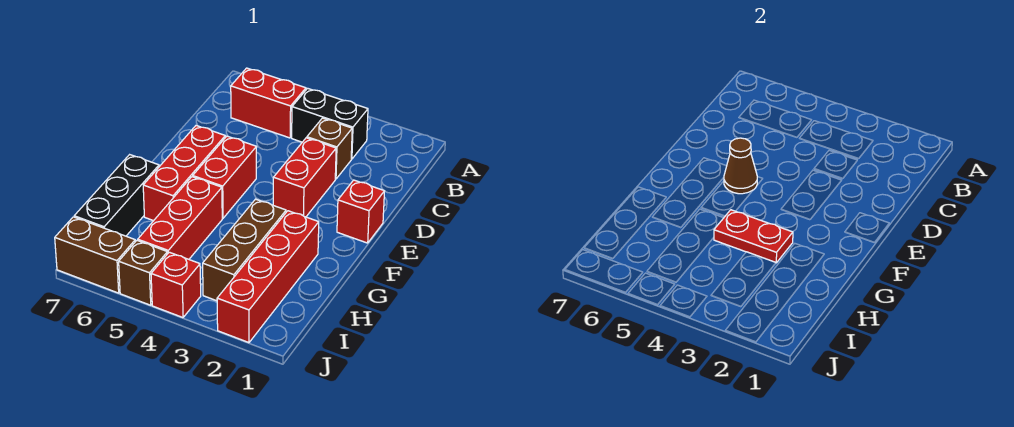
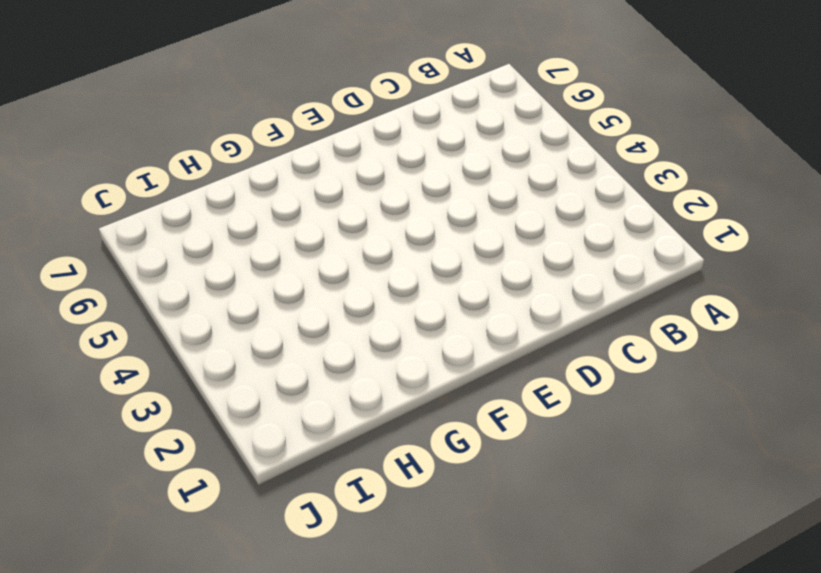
none -> black brick B3:B4 level 1
none -> red brick B5:B6 level 1
none -> brown brick C3 level 1

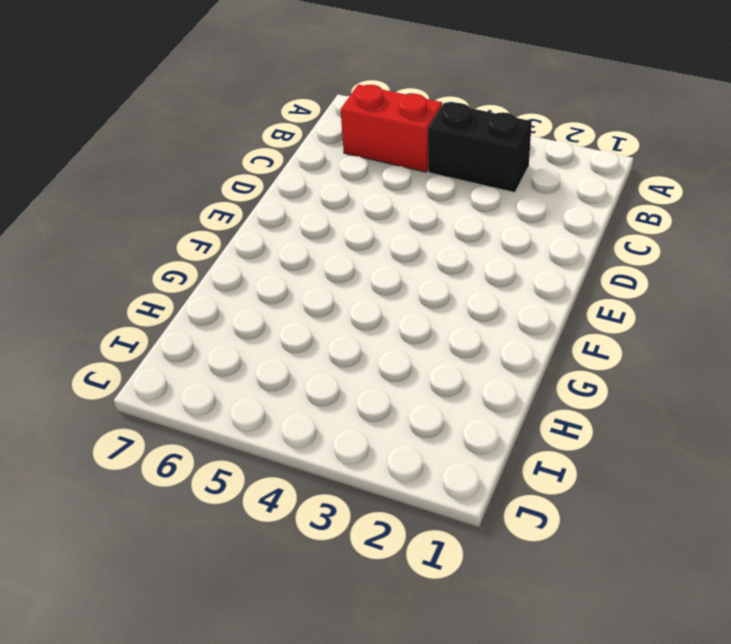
none -> brown brick C3 level 1
none -> red brick D3:E3 level 1
none -> red brick E1 level 1

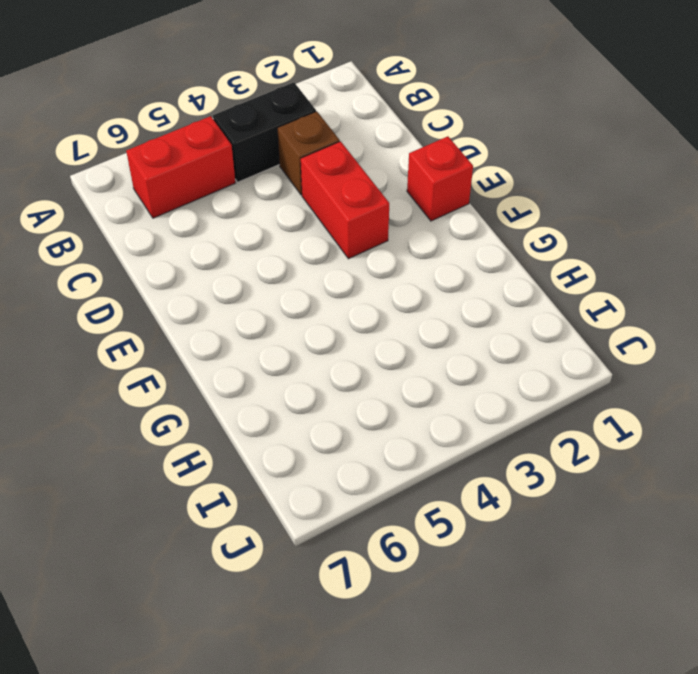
none -> red brick E5:F5 level 1
none -> red brick E6:G6 level 1
none -> red brick G2:J2 level 1

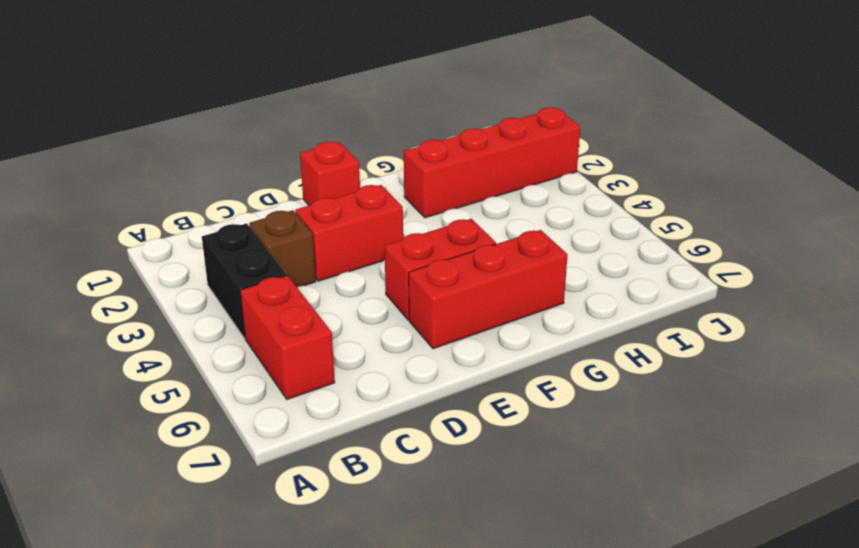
none -> brown brick G3:I3 level 1
none -> red brick G5:I5 level 1
none -> black brick G7:I7 level 1

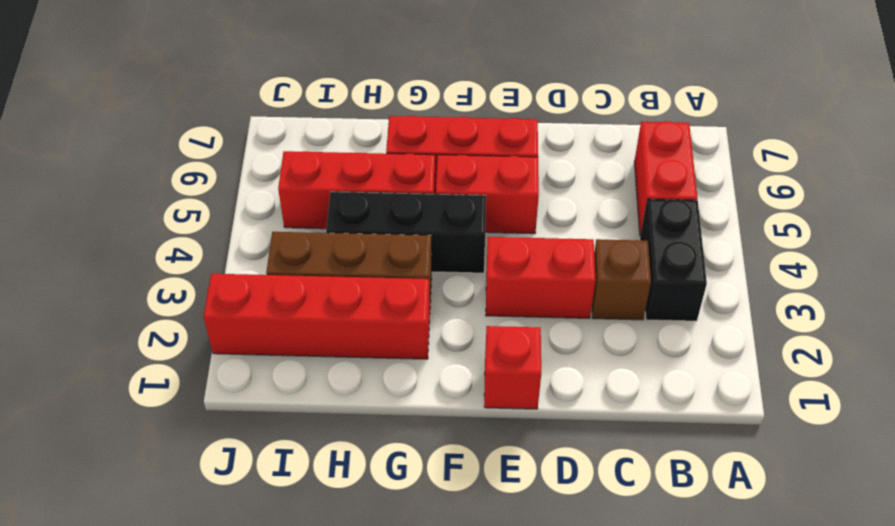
black brick F4:H4 level 1 -> black brick G7:I7 level 1
none -> red brick J4 level 1
none -> brown brick J5 level 1
none -> brown brick J6:J7 level 1

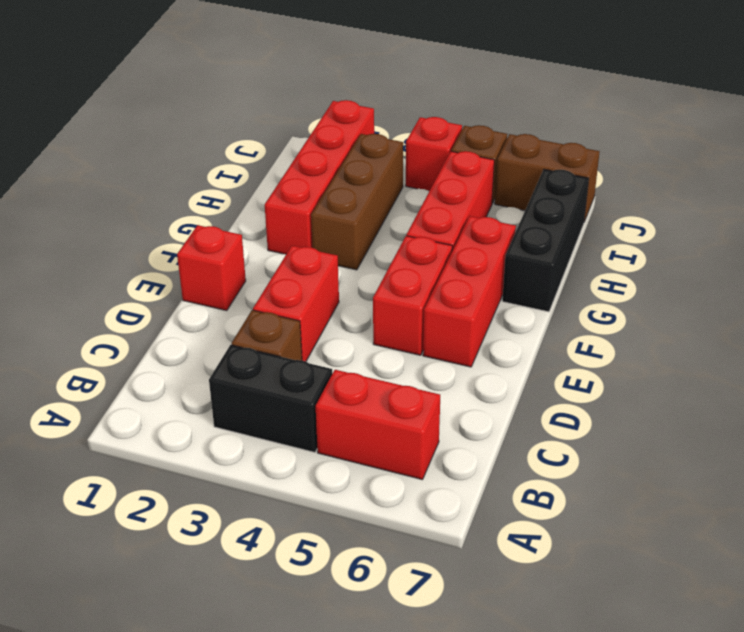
none -> brown cone E5 level 2
none -> red plate G3:G4 level 2

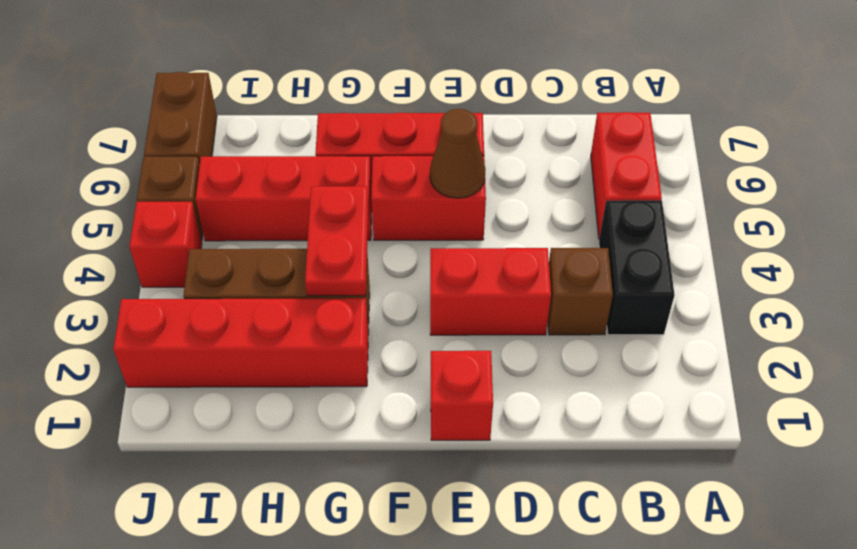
none -> black brick G7:I7 level 1

